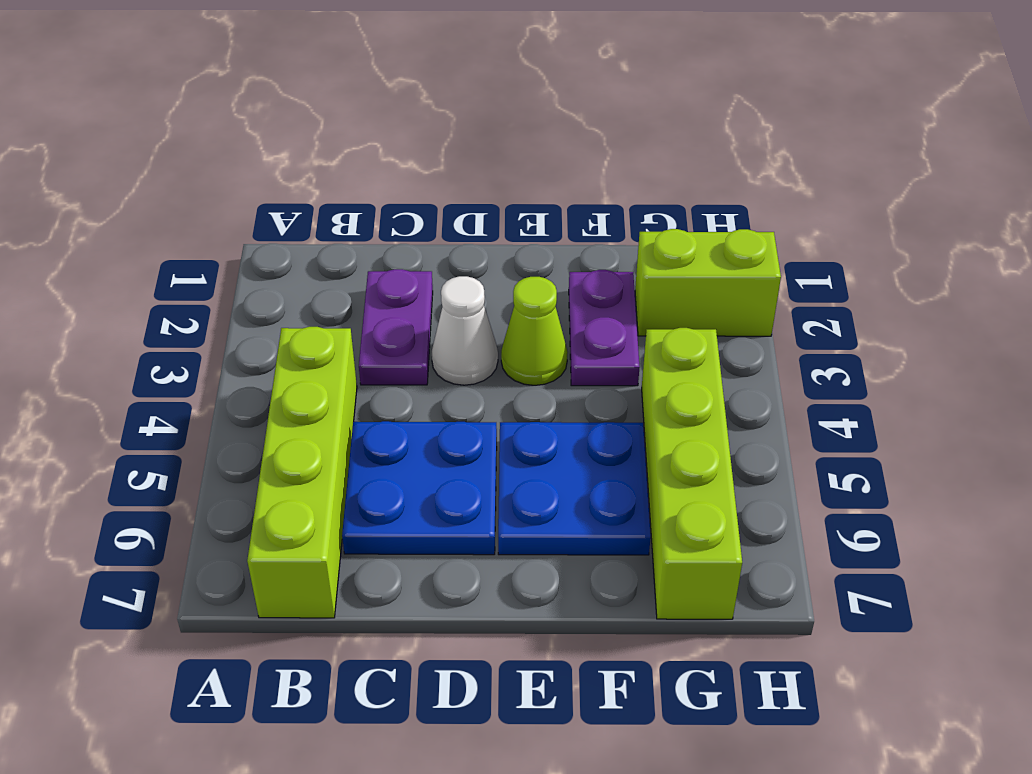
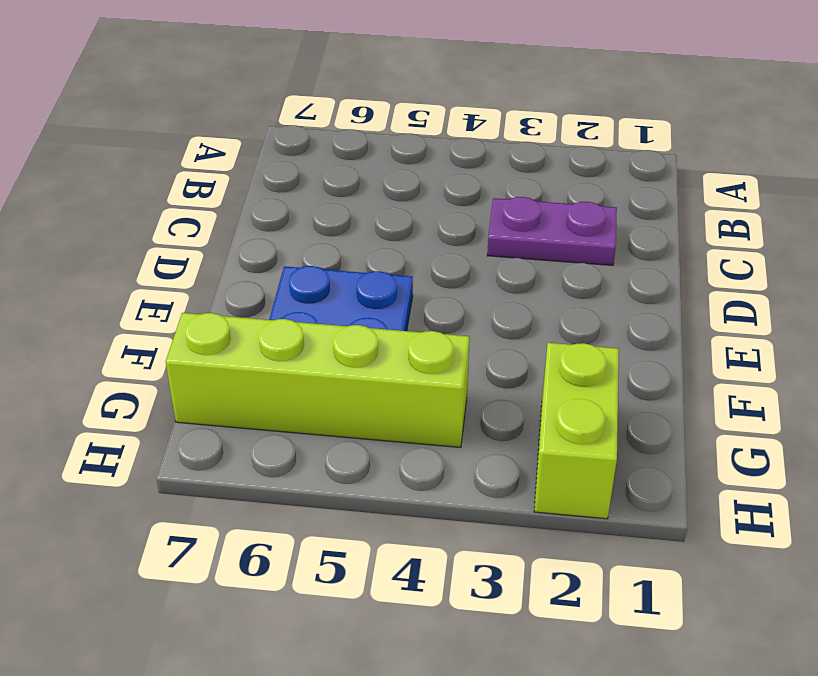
none -> lime brick B4:B7 level 1
none -> blue plate C5:D6 level 1

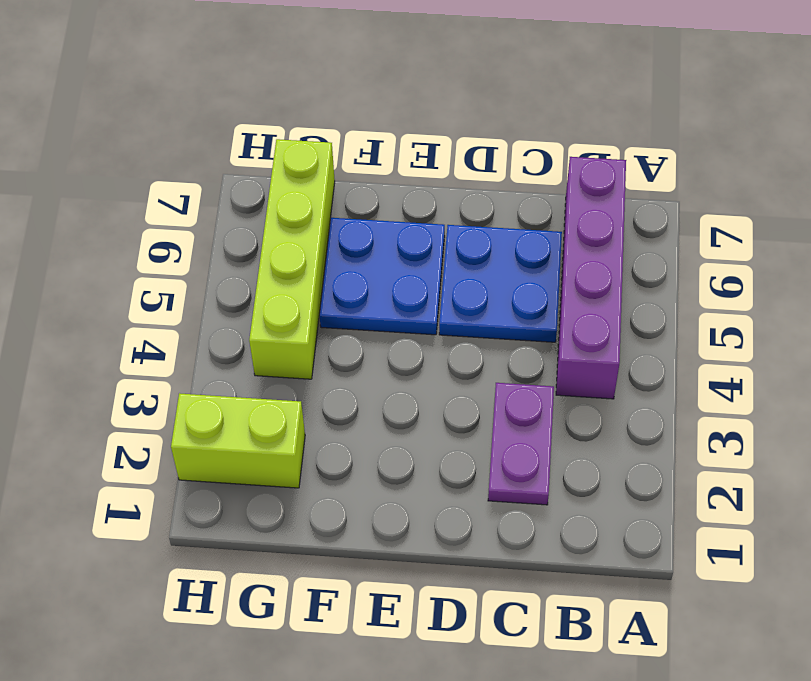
purple brick B4:B7 level 1 -> lime brick B4:B7 level 1
none -> white cone D3 level 1
none -> lime cone E3 level 1

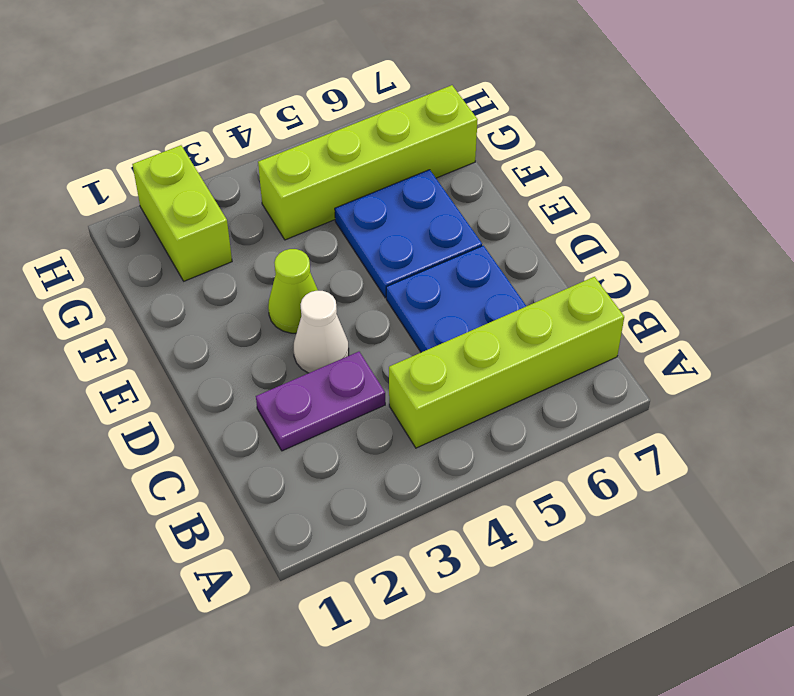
none -> purple plate F2:F3 level 1

